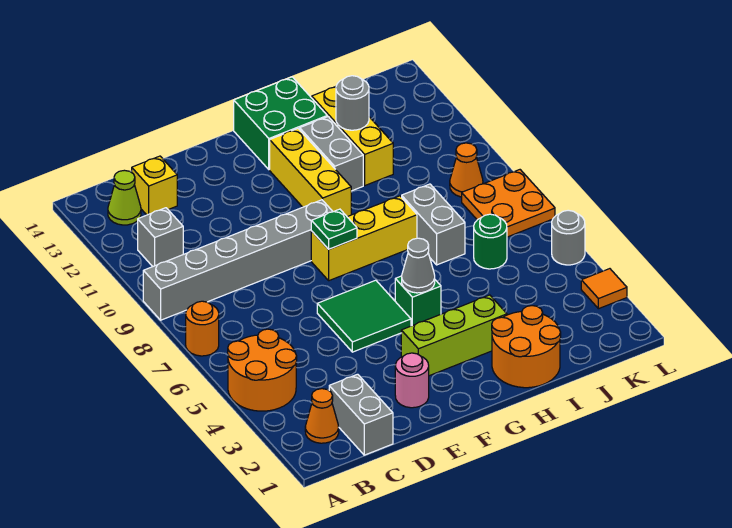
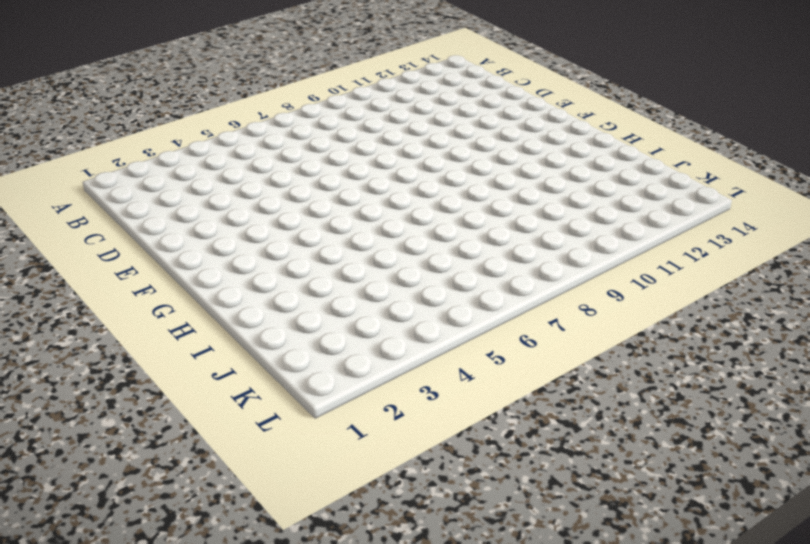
none -> orange round brick A4:B5 level 1
none -> orange round brick A7 level 1
none -> grey brick A9:F9 level 1

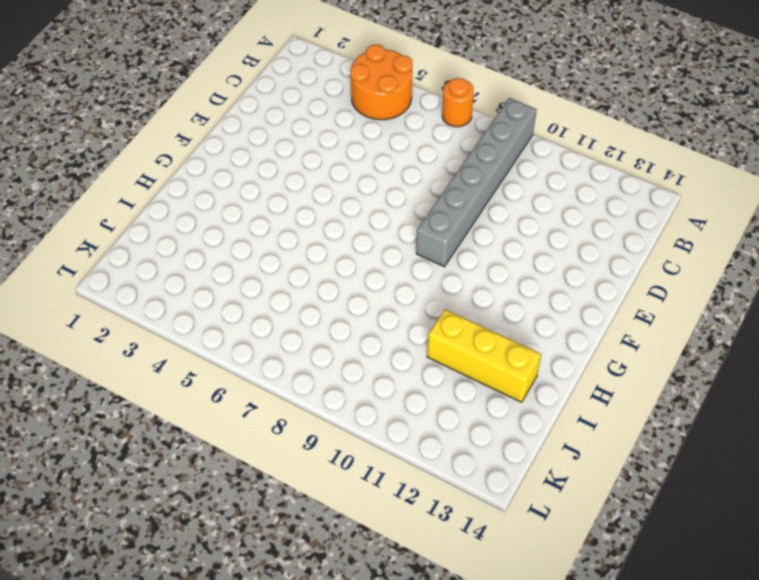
none -> orange cone B2 level 1
none -> grey brick B11 level 1
none -> lime cone B13 level 1

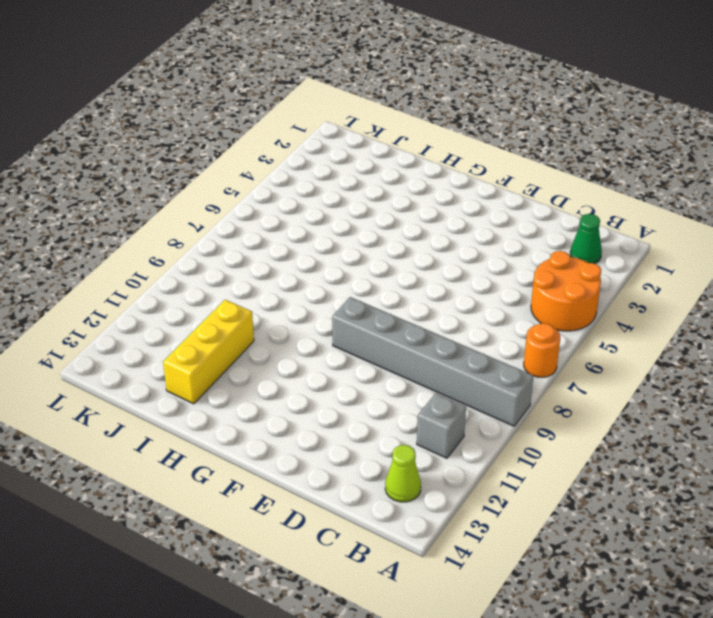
green cone B2 level 1 -> orange cone B2 level 1
none -> grey brick C1:C2 level 1
none -> yellow brick C13 level 1
none -> pink round brick E2 level 1

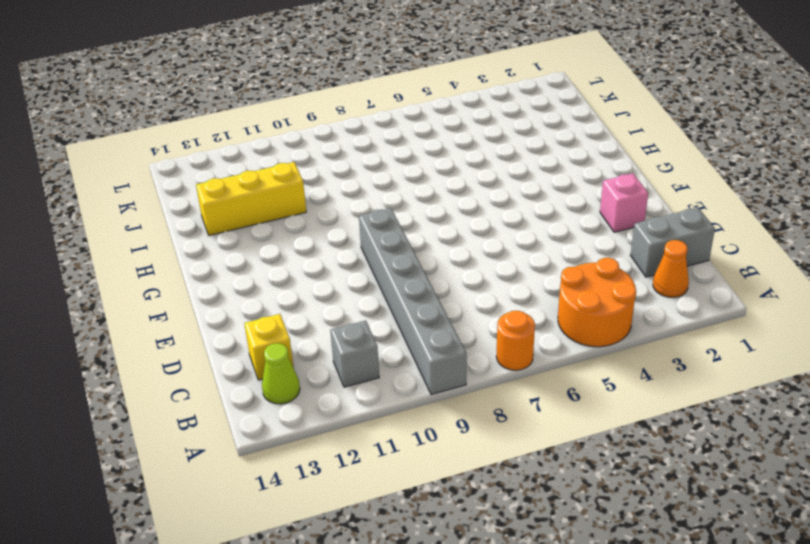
pink brick E2 level 1 -> pink round brick E2 level 1
none -> green tile E5:F6 level 1
none -> lime brick F3:H3 level 1
none -> yellow brick F8:H8 level 1

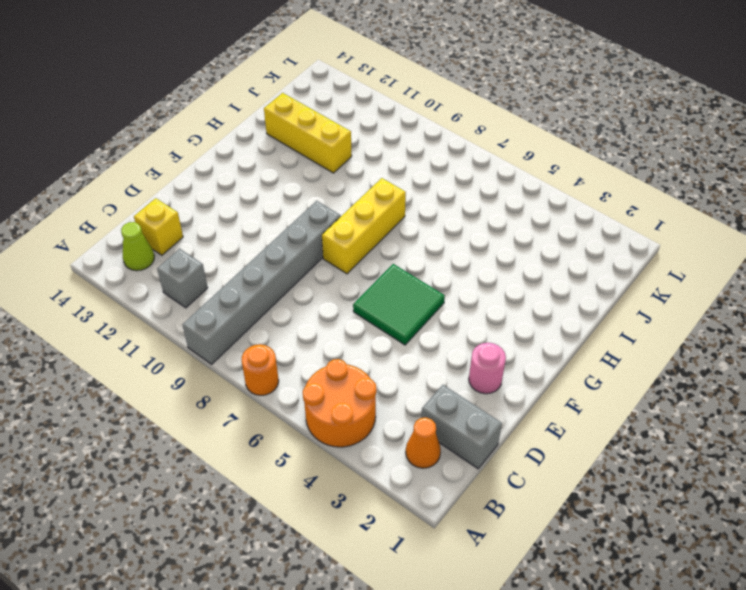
none -> lime brick F3:H3 level 1
none -> green brick G5 level 1
none -> yellow brick G10:G12 level 1

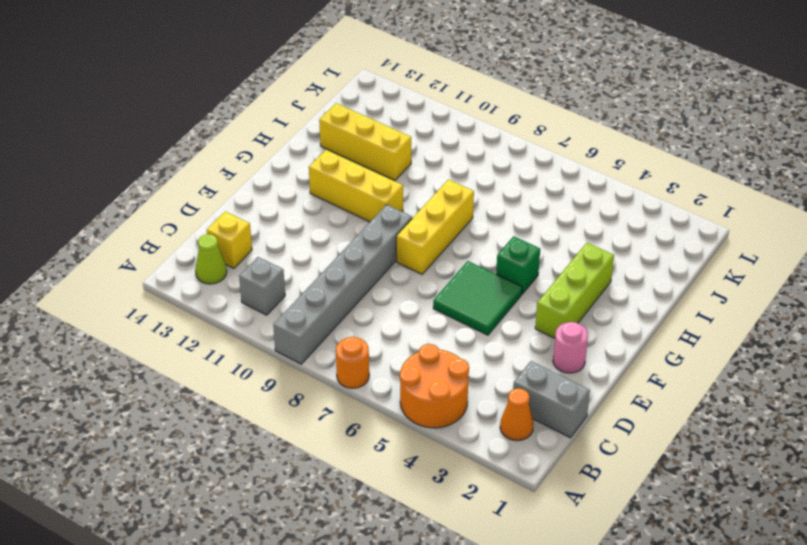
none -> green brick G13:H14 level 1
none -> orange round brick H1:I2 level 1
none -> grey brick H11:H12 level 1

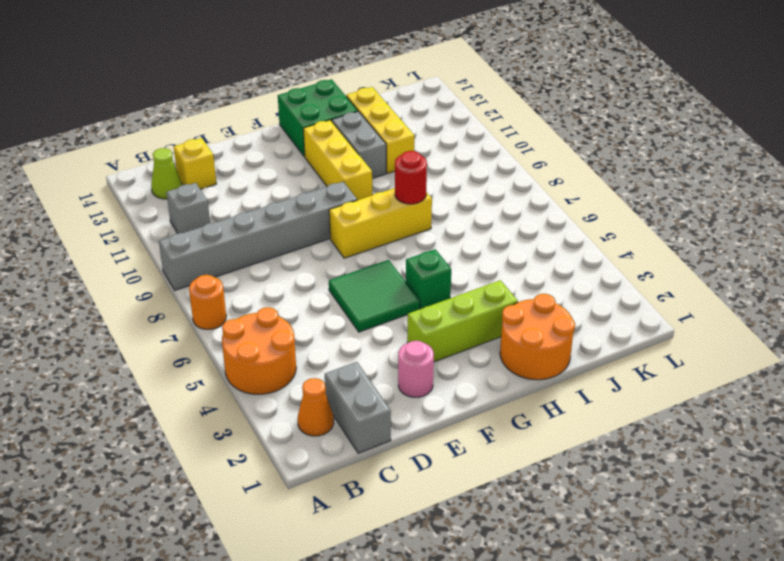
red round brick H8 level 2 -> none
none -> grey brick I7:I8 level 1
none -> green round brick J6 level 1
none -> orange plate K7:L8 level 1

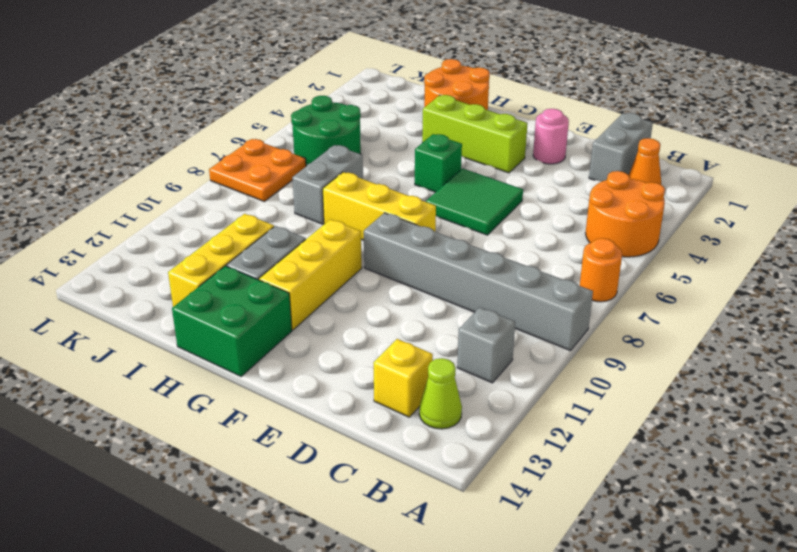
green round brick J5:K6 level 1 -> green round brick J6 level 1
none -> orange cone K9 level 1
none -> orange tile L3 level 1
none -> grey round brick L5 level 1

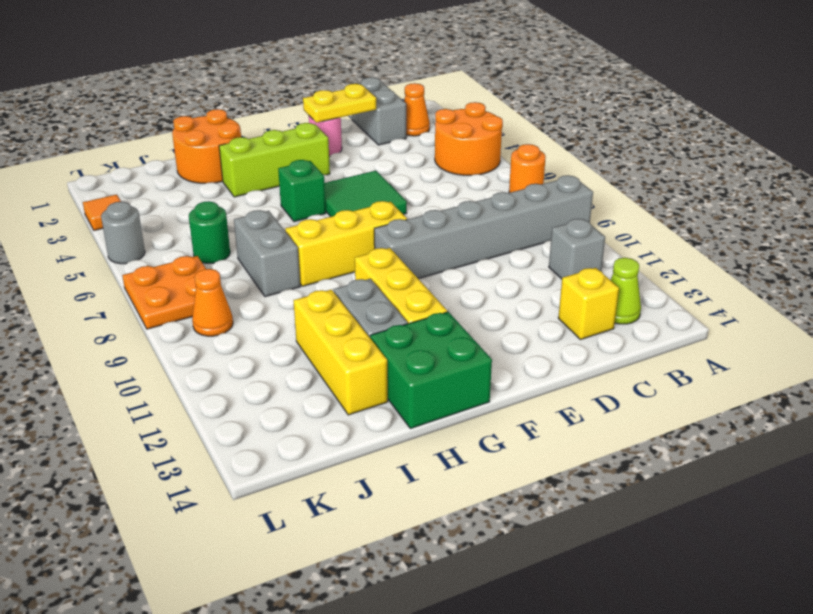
yellow plate D2:E2 level 2 -> none
none -> green plate F8 level 2
none -> grey cone G5 level 2
none -> grey round brick I12 level 2

